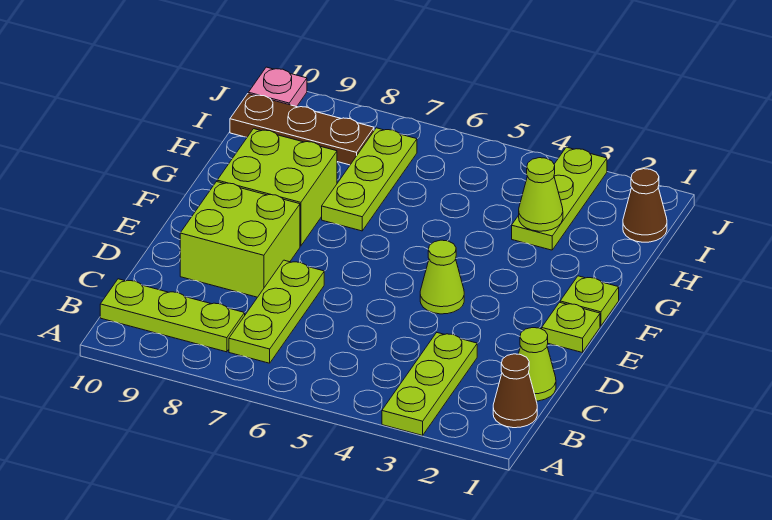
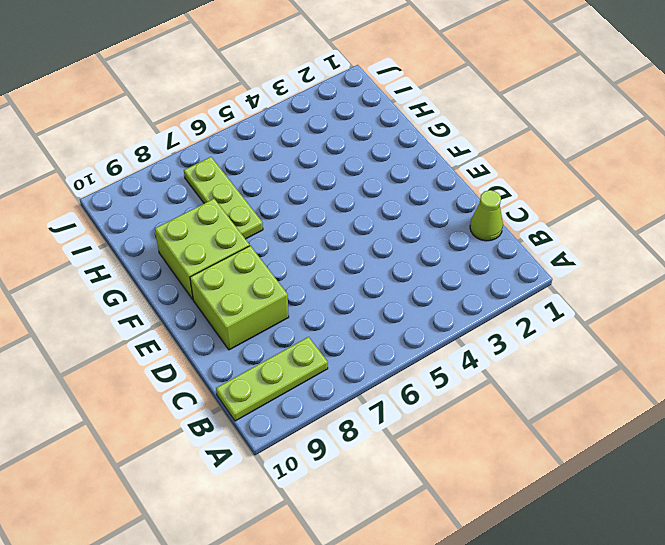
none -> lime plate A3:C3 level 1
none -> brown cone B1 level 1
none -> lime plate B7:D7 level 1

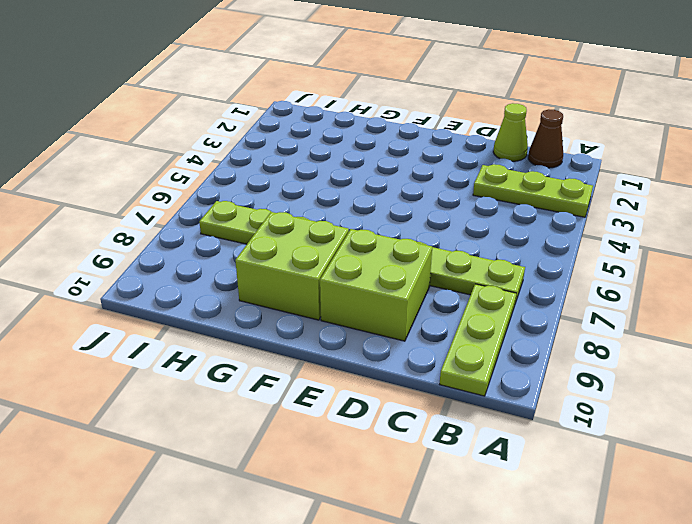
none -> lime plate E1 level 1
none -> lime cone E4 level 1
none -> lime plate F1 level 1

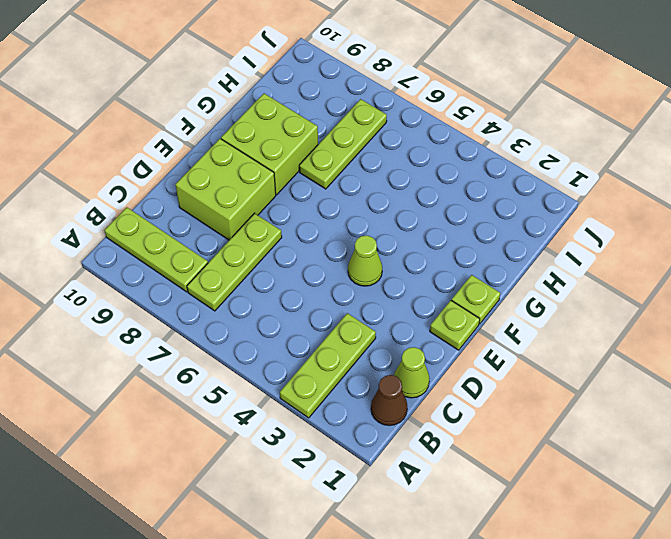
none -> lime plate H3:J3 level 1
none -> brown cone I1 level 1
none -> brown plate I8:I10 level 1

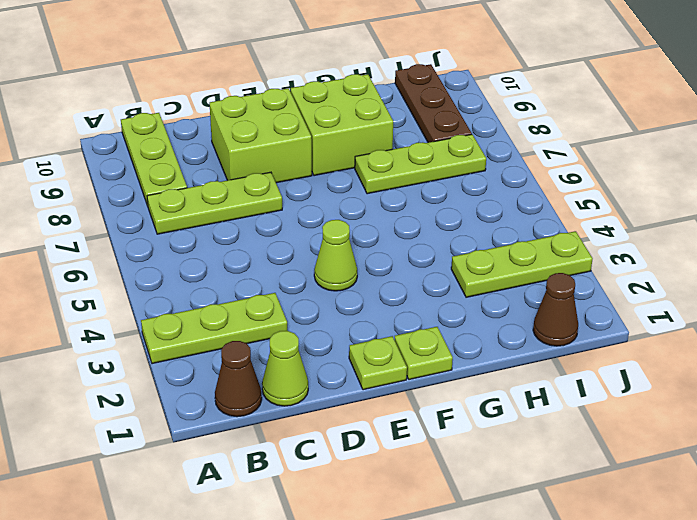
none -> pink plate J10 level 1
none -> lime cone H3 level 2

